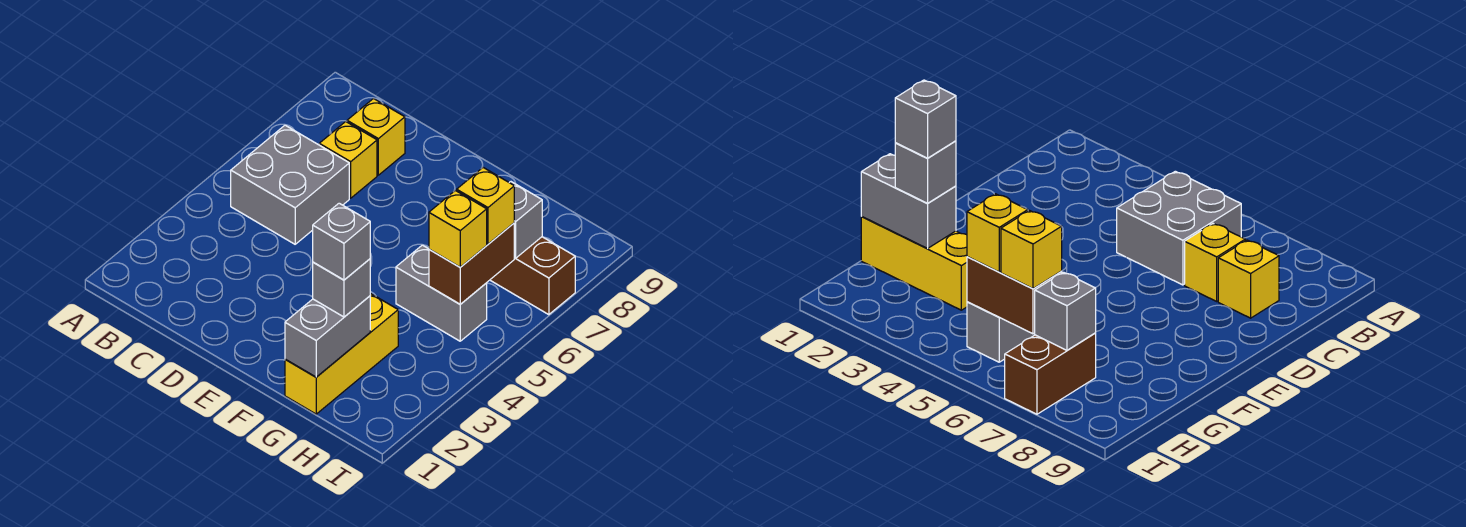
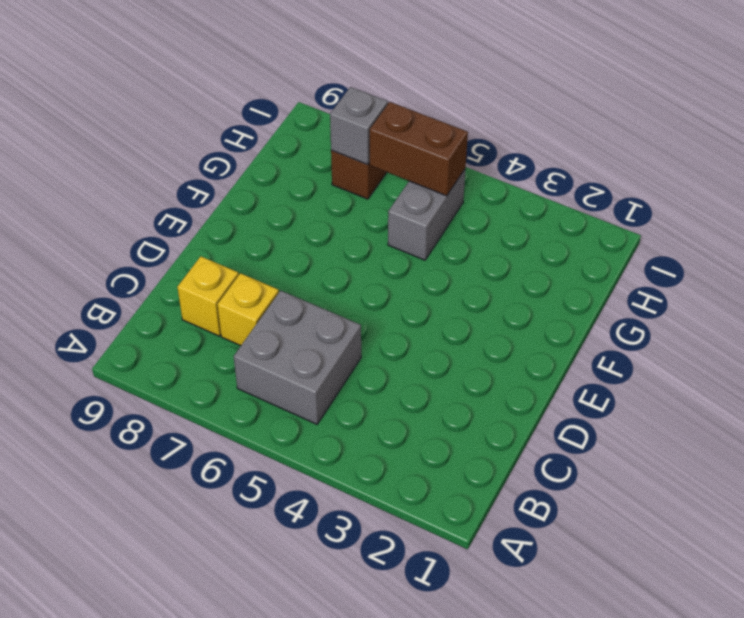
none -> yellow brick G1:G3 level 1
none -> grey brick G1:G2 level 2
none -> grey brick G2 level 3

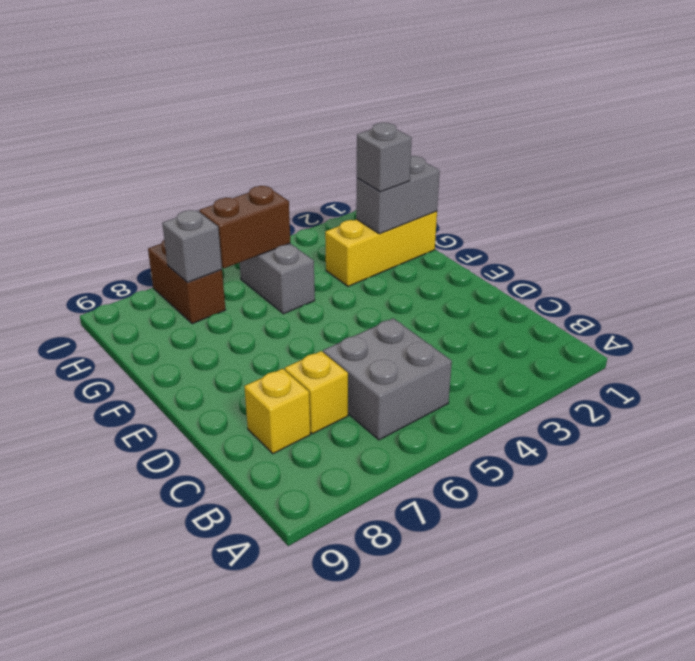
none -> yellow brick H5 level 3
none -> yellow brick H6 level 3
none -> grey brick G2 level 4

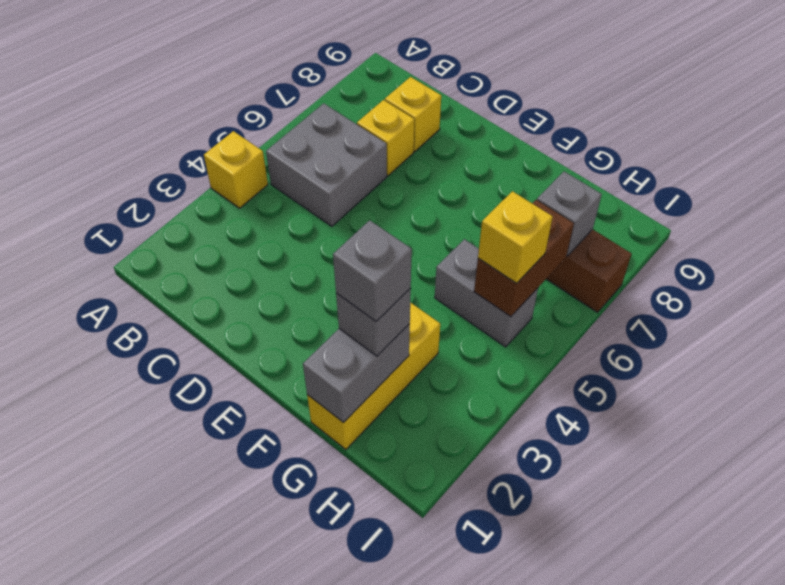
yellow brick A4 level 1 -> yellow brick H6 level 3

